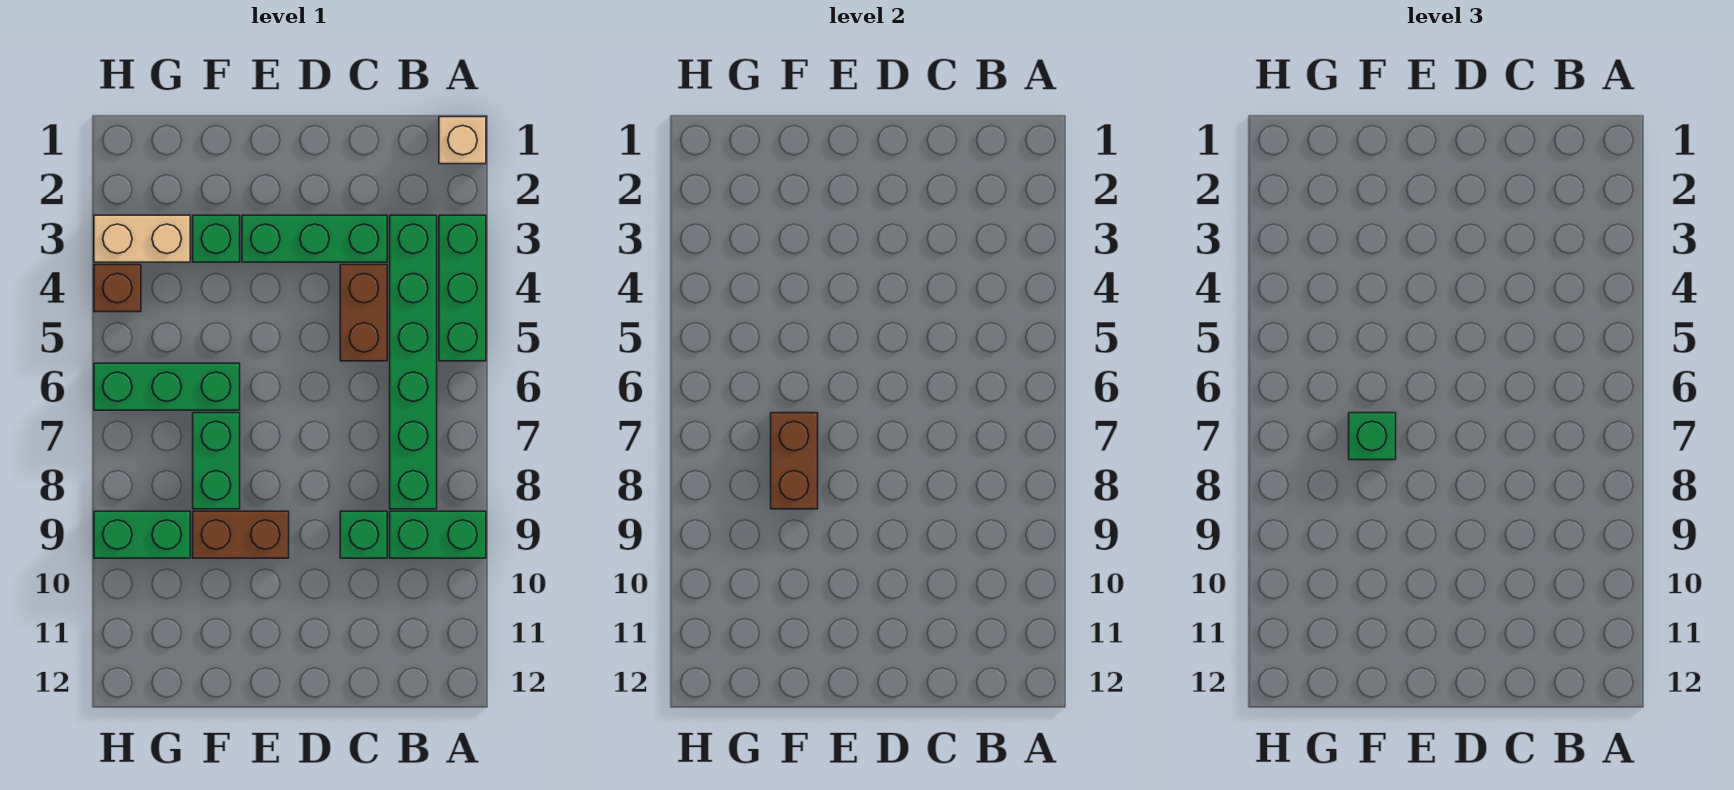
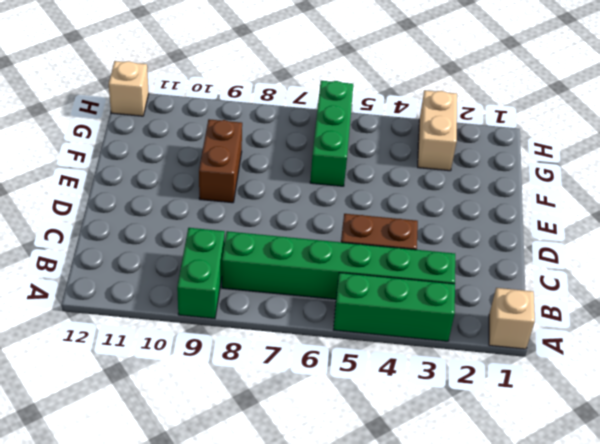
tan brick H12 level 1 -> none
none -> green brick C3:E3 level 1
none -> green brick C9 level 1
none -> green brick F3 level 1

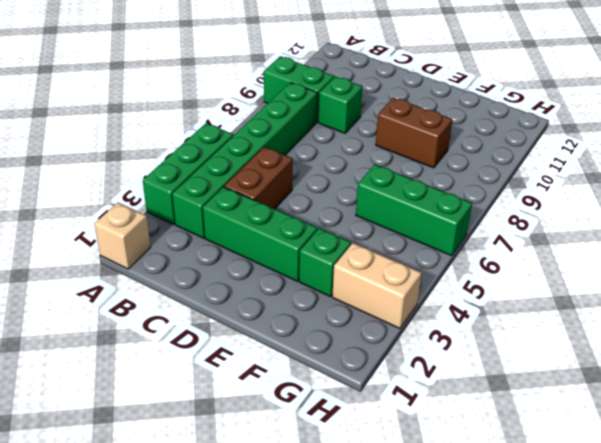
none -> green brick F7:F8 level 1
none -> green brick G9:H9 level 1
none -> brown brick H4 level 1

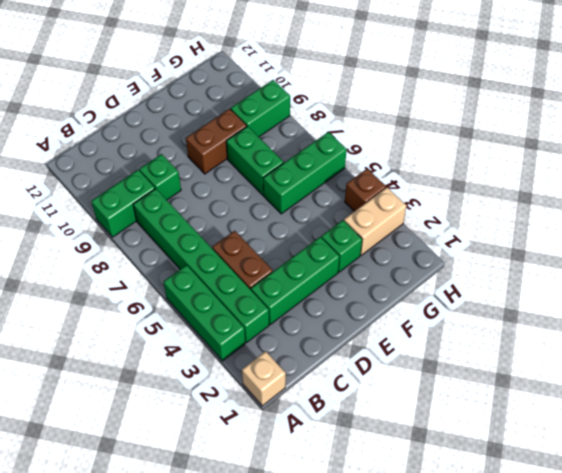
none -> brown brick F7:F8 level 2
none -> green brick F7 level 3

